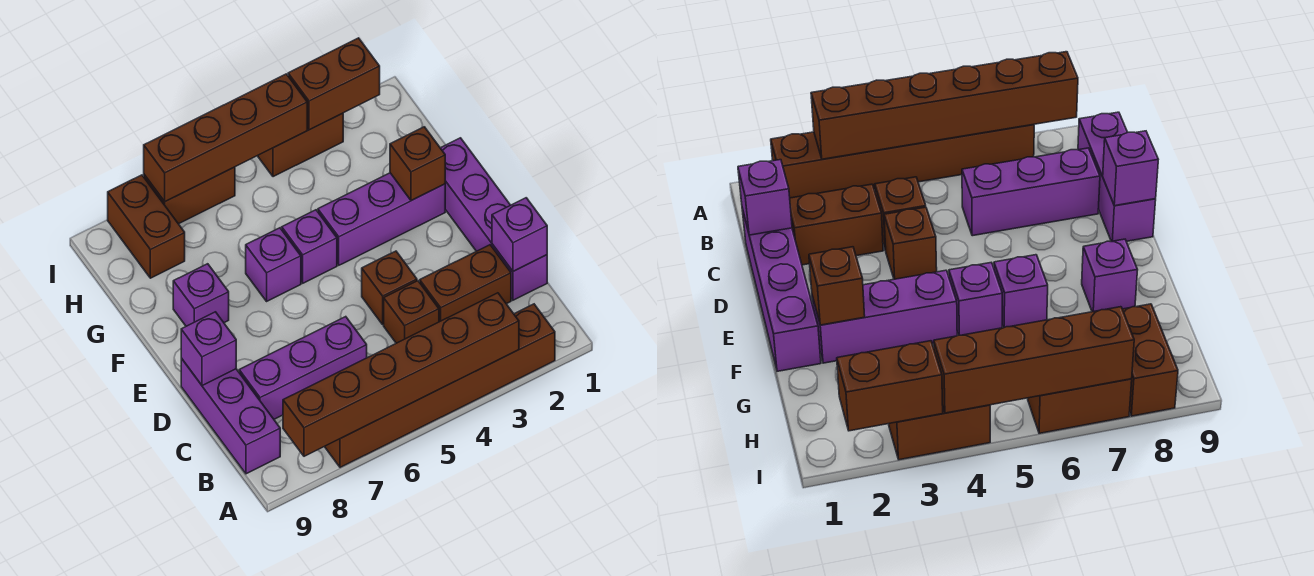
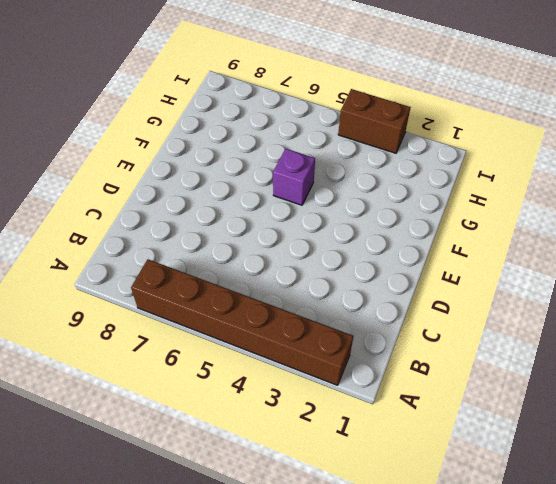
none -> purple brick B9:D9 level 1
none -> purple brick C1:F1 level 1
none -> brown brick C2:C3 level 1

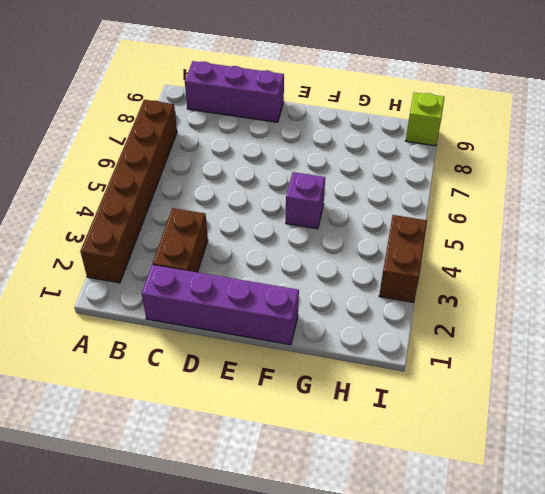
lime brick I9 level 1 -> none
none -> brown brick C4 level 1
none -> purple brick C6:C8 level 1
none -> brown brick D4 level 1

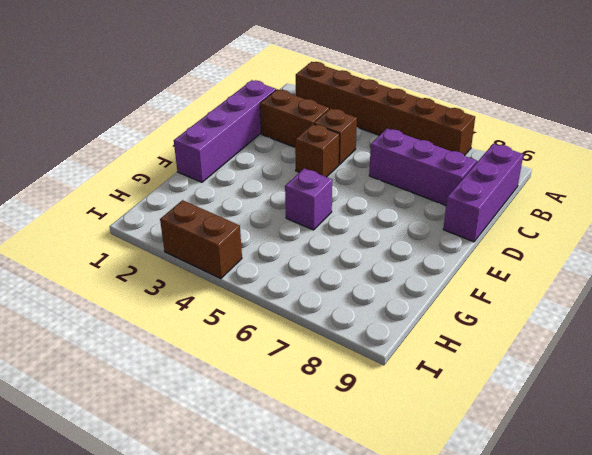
none -> purple brick F2:F4 level 1
none -> purple brick F6 level 1
none -> purple brick F8 level 1

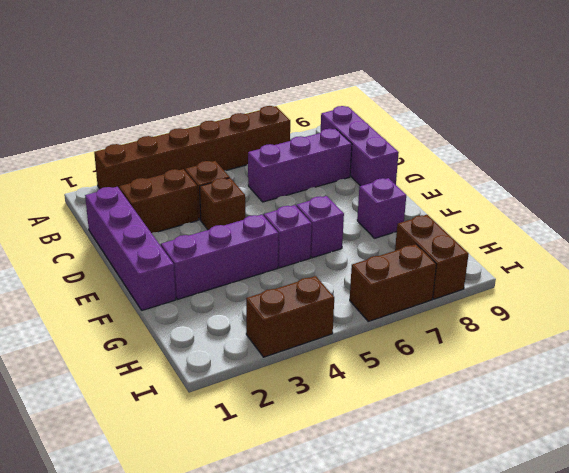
none -> brown brick A3:A8 level 2
none -> purple brick C1 level 2
none -> purple brick D9 level 2

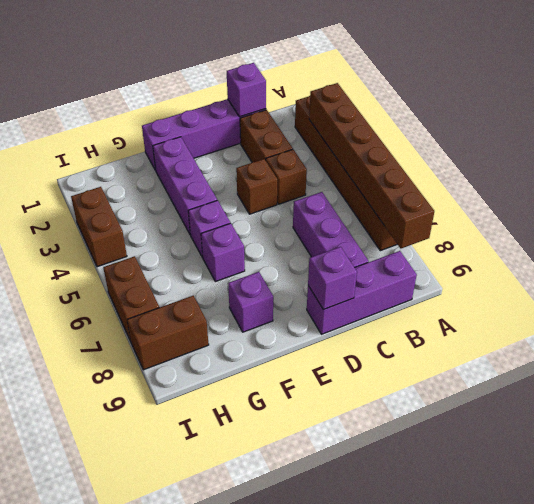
none -> brown brick F2 level 2
none -> brown brick I2:I3 level 2
none -> brown brick I4:I7 level 2

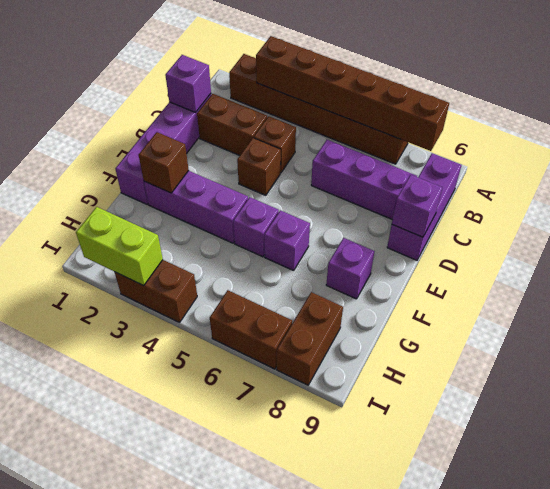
lime brick I2:I3 level 2 -> brown brick I2:I3 level 2
none -> brown brick I4:I7 level 2

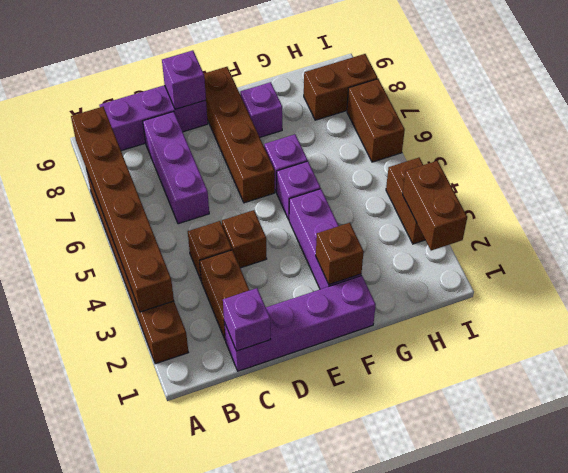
brown brick E6:E9 level 1 -> brown brick I4:I7 level 2

